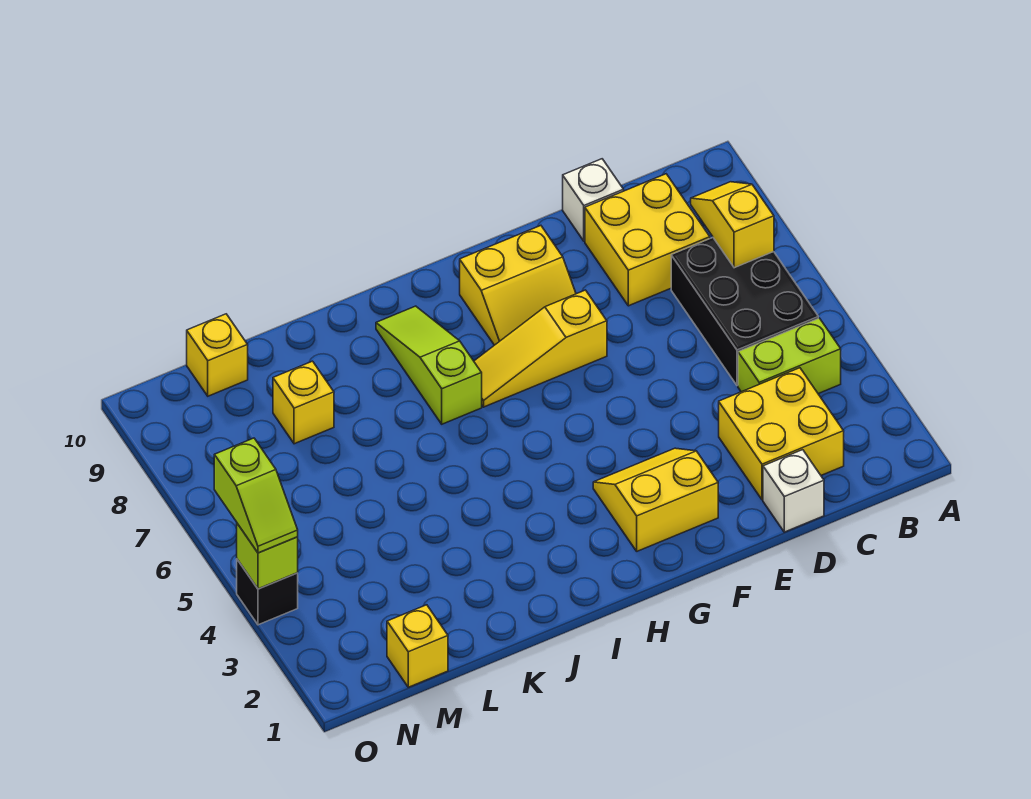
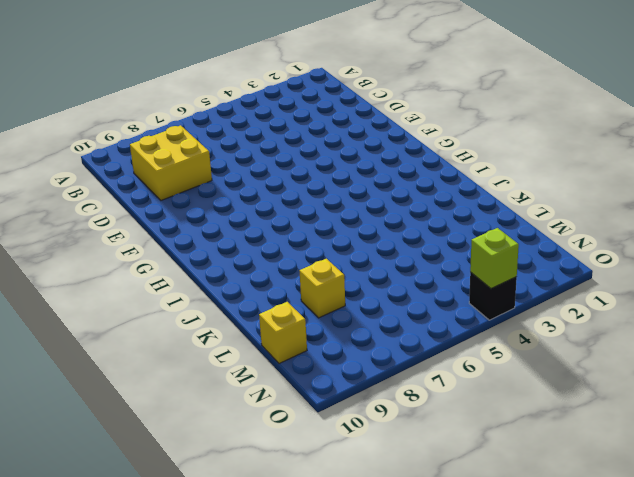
none -> lime brick B4:C4 level 1
none -> black brick B5:C7 level 1
none -> yellow brick C2:D3 level 1

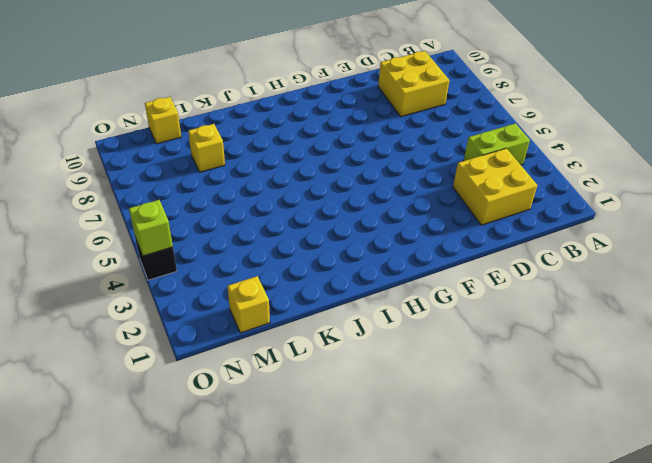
none -> black brick B5:C7 level 1
none -> white brick D1 level 1
none -> white brick D10 level 1

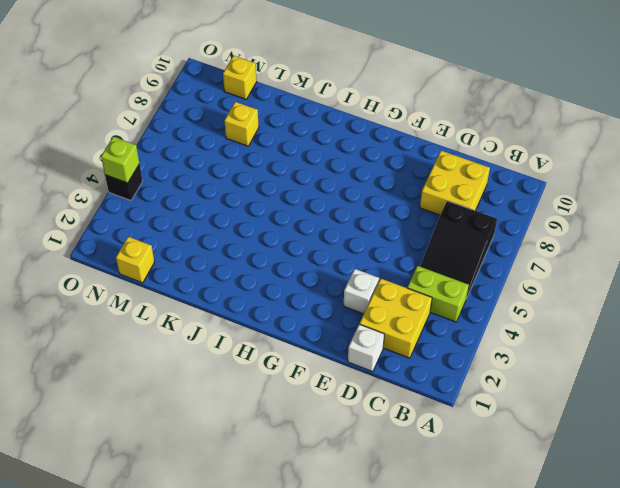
black slope B5:C7 level 1 top 7 -> black brick B5:C7 level 1
white brick E3 level 1 -> white brick D10 level 1
none -> yellow slope F2:G3 level 1 top 2
none -> yellow slope F7:H7 level 1 top F
none -> yellow slope F8:G9 level 1 top 9

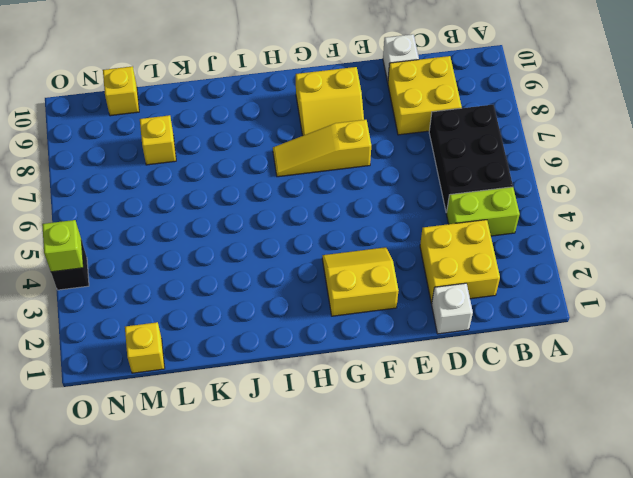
none -> lime slope I7:I9 level 1 top 7
none -> yellow slope B7:B8 level 2 top 7
none -> lime slope O4:O5 level 3 top 5

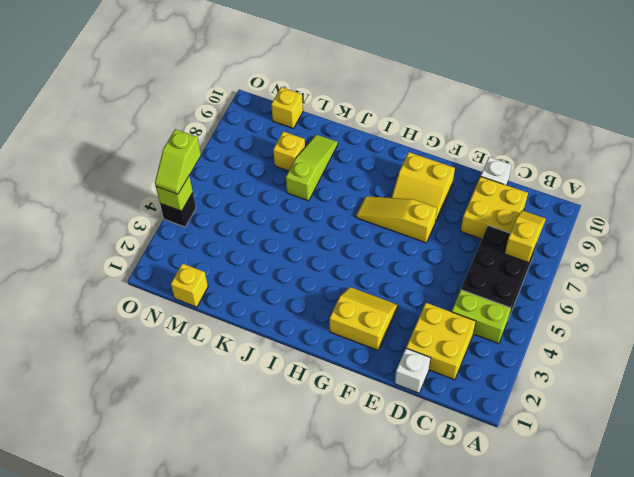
lime slope K7:K9 level 1 top 7 -> lime slope I7:I9 level 1 top 7

